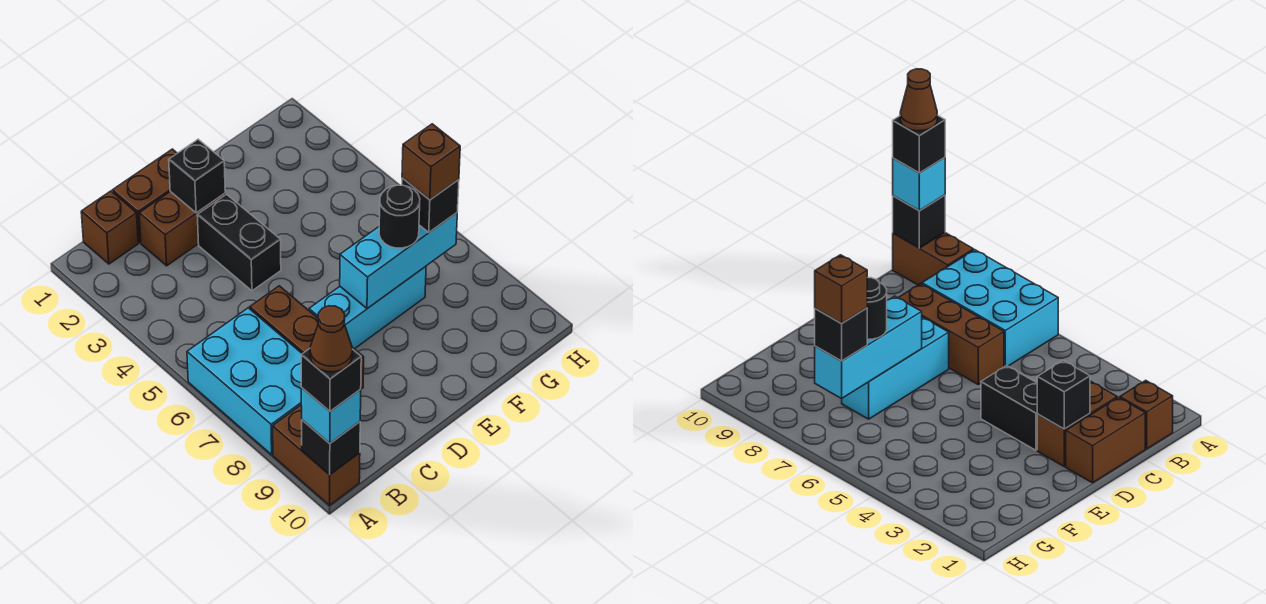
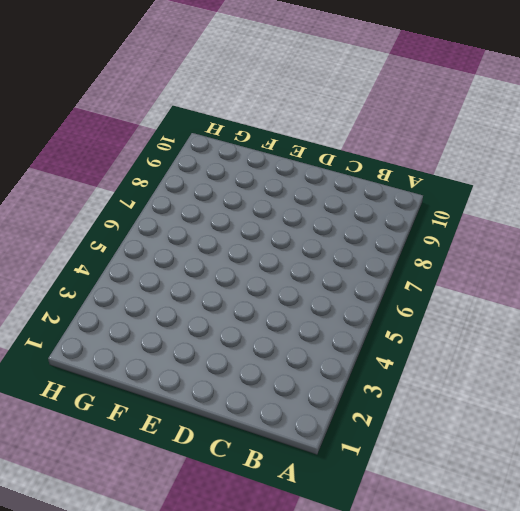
none -> cyan brick A6:B8 level 1
none -> brown brick A9:A10 level 1
none -> brown brick B1 level 1

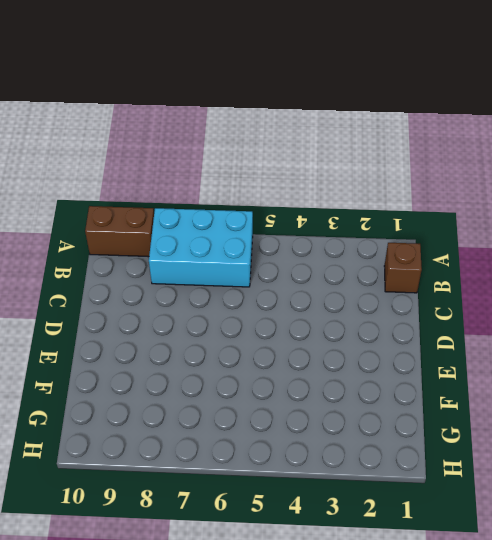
none -> brown brick C1:D1 level 1
none -> brown brick C2:D2 level 1
none -> brown brick C6:C8 level 1

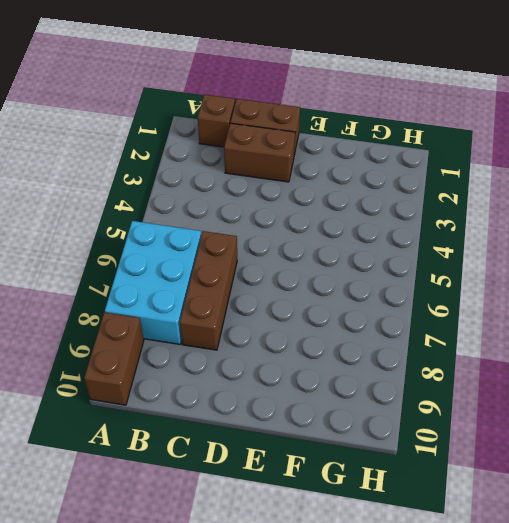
none -> black brick D3:D4 level 1
none -> cyan brick D7:F7 level 1
none -> black brick A10 level 2

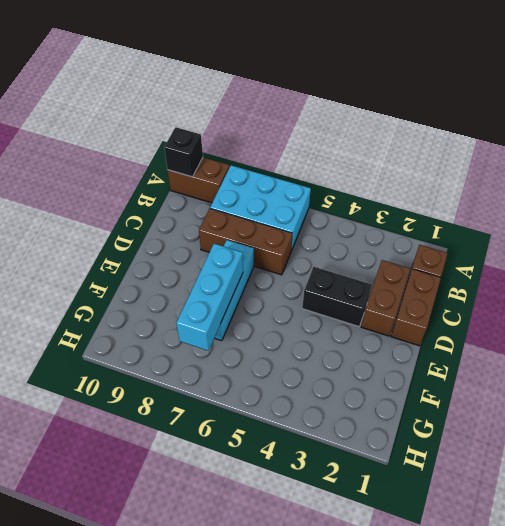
none -> black brick D2 level 2
none -> cyan brick A10 level 3
none -> black round brick F7 level 3

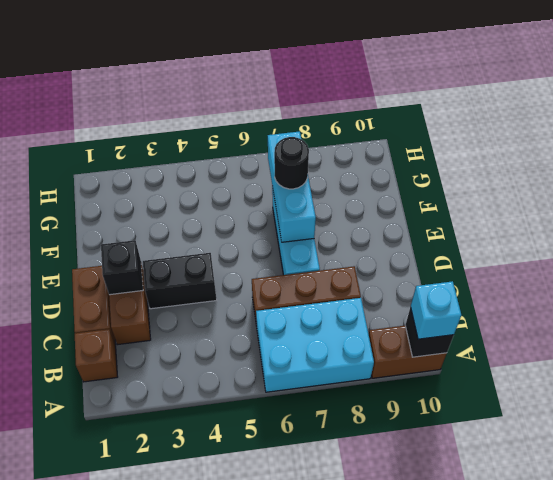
none -> black brick G7 level 3
none -> black brick A10 level 4
none -> brown brick G7 level 4

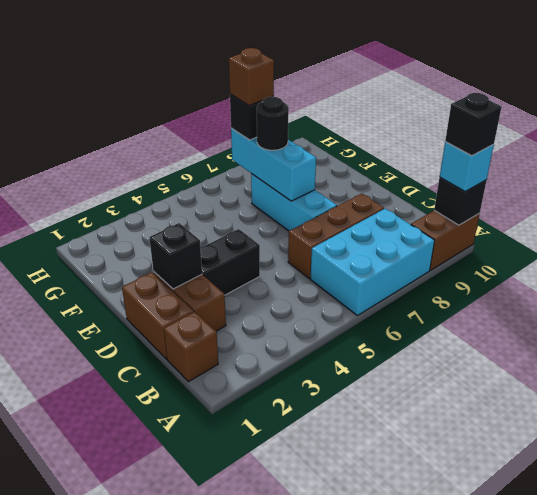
none -> brown cone A10 level 5

